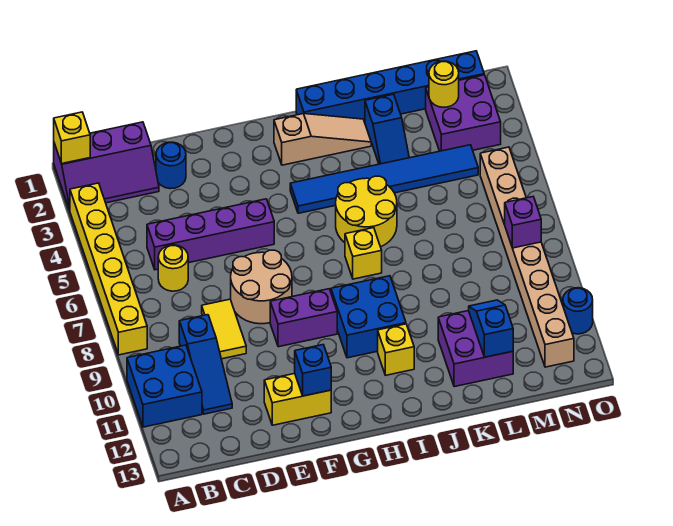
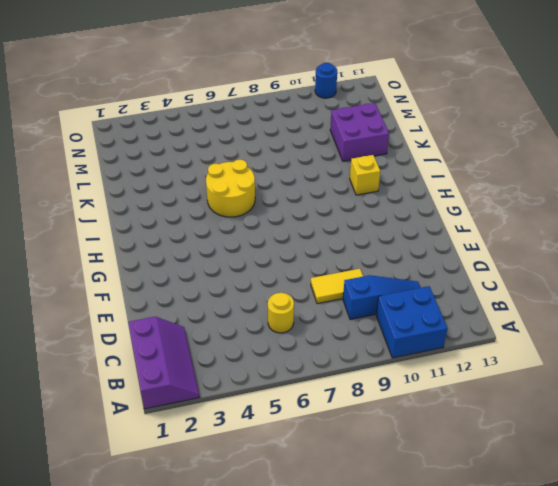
none -> yellow brick A3:A8 level 1
none -> purple brick C5:F5 level 1
none -> blue round brick D2 level 1

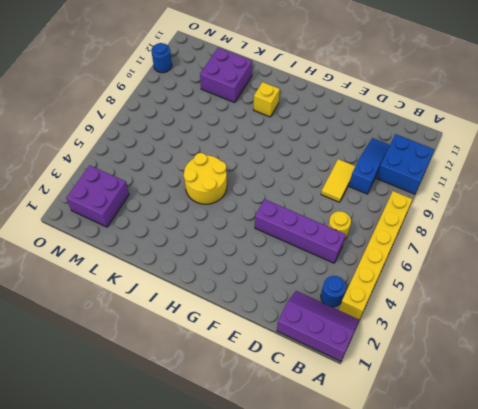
blue round brick B3 level 1 -> blue round brick D2 level 1
none -> tan round brick E7:F8 level 1
none -> yellow brick E12:F12 level 1
none -> purple brick F9:G9 level 1

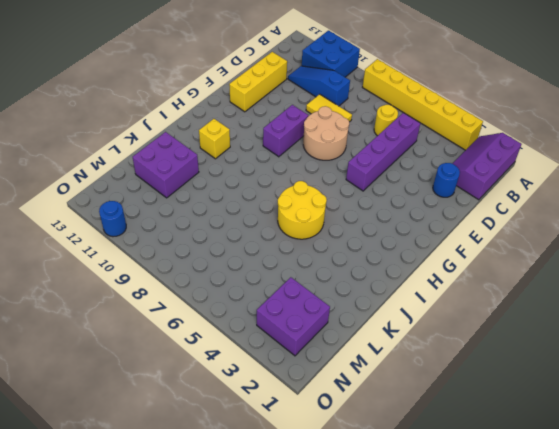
yellow brick D12:F12 level 1 -> yellow brick E12:F12 level 1
none -> tan slope H2:J2 level 1 top H
none -> blue tile H4:M4 level 1
none -> blue brick H9:I10 level 1

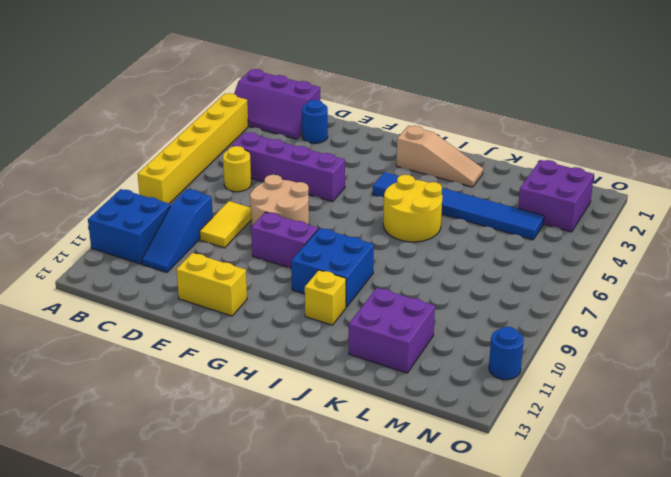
none -> blue brick I1:N1 level 1
none -> yellow brick I7 level 1
none -> blue slope K2:K3 level 1 top 2

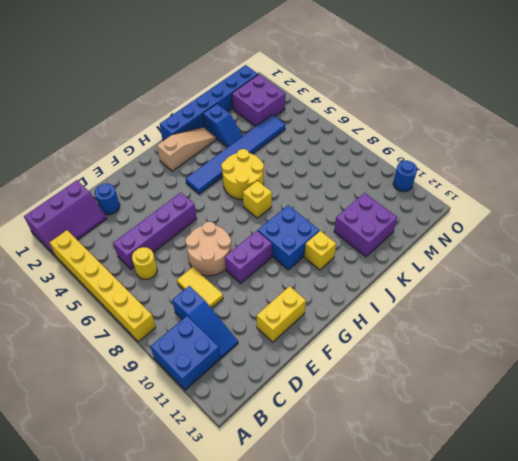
none -> tan brick N5:N12 level 1
none -> yellow brick A1 level 2
none -> blue brick F12 level 2

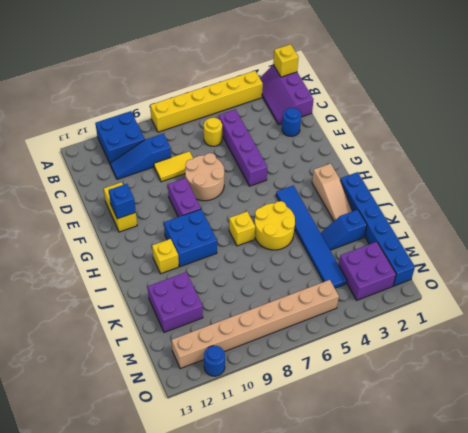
none -> blue slope L11:L12 level 2 top 12
none -> yellow round brick M2 level 2
none -> purple brick N8 level 2

